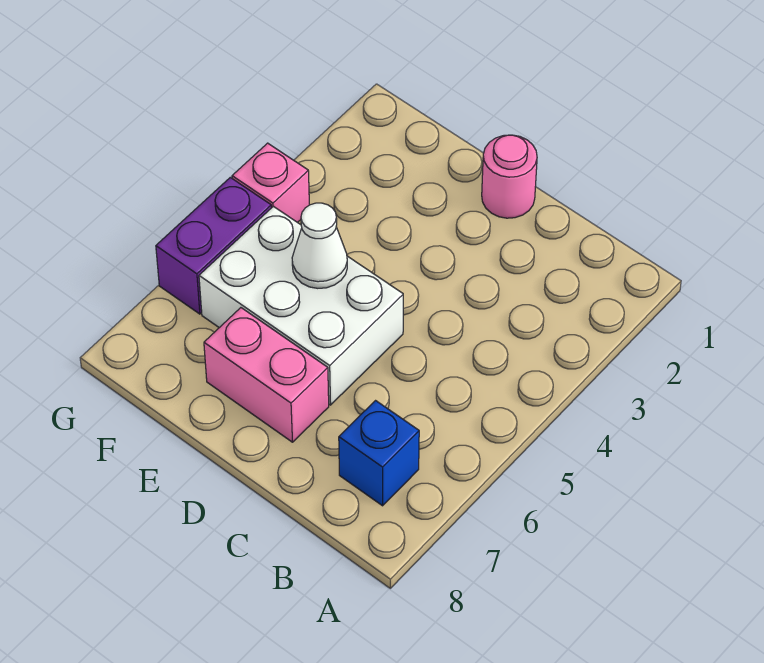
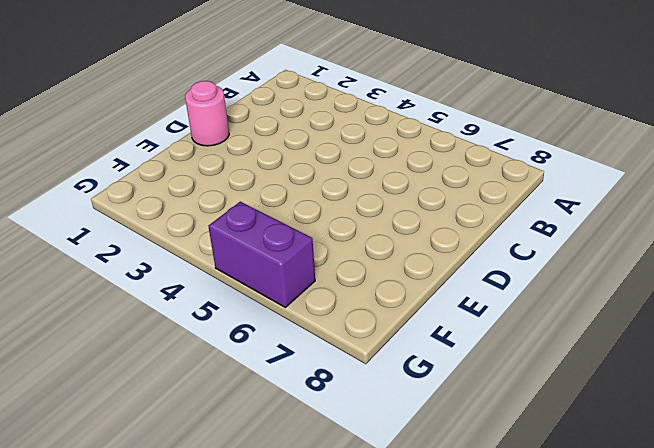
none -> blue brick B7 level 1
none -> white brick D5:F6 level 1

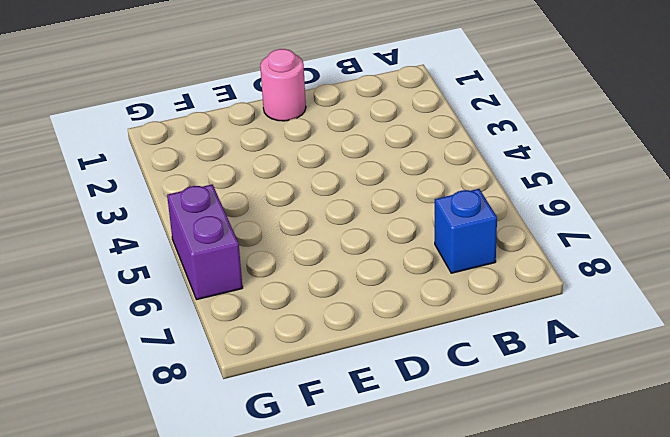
none -> white brick D5:F6 level 1
none -> pink brick D7:E7 level 1

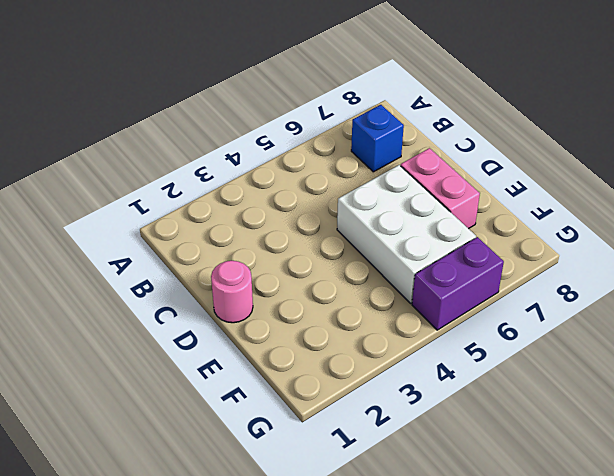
none -> pink brick G4 level 1
none -> white cone E5 level 2

